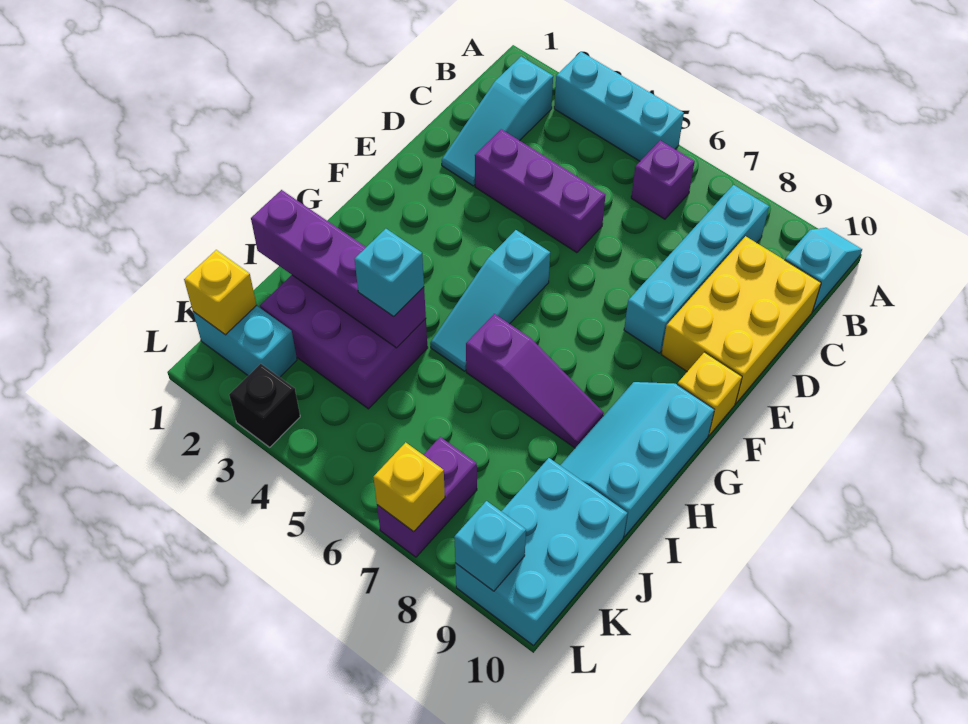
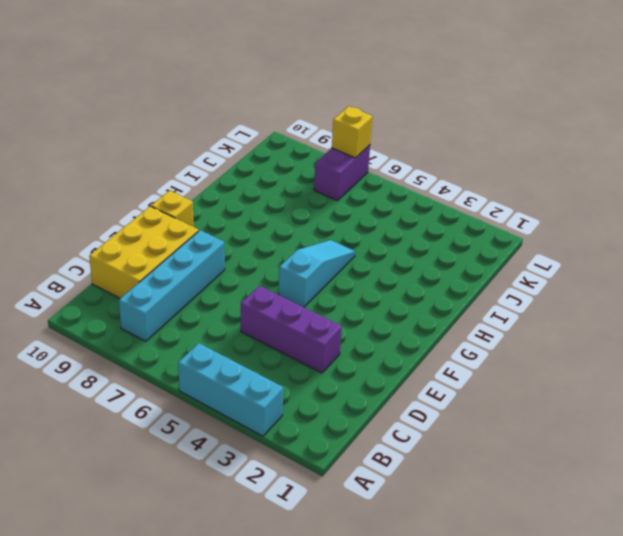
none -> cyan slope A10:B10 level 1 top B
none -> cyan slope B2:D2 level 1 top B
none -> purple brick B6 level 1

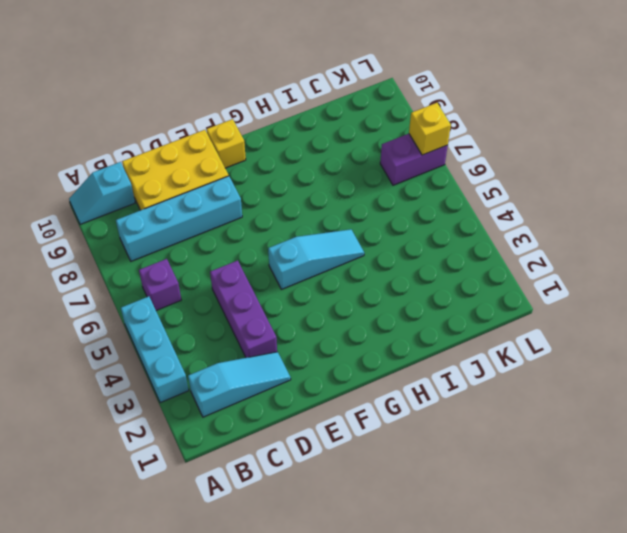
none -> cyan slope G9:I10 level 1 top 10
none -> purple slope H6:H8 level 1 top 6
none -> purple brick I2:J4 level 1

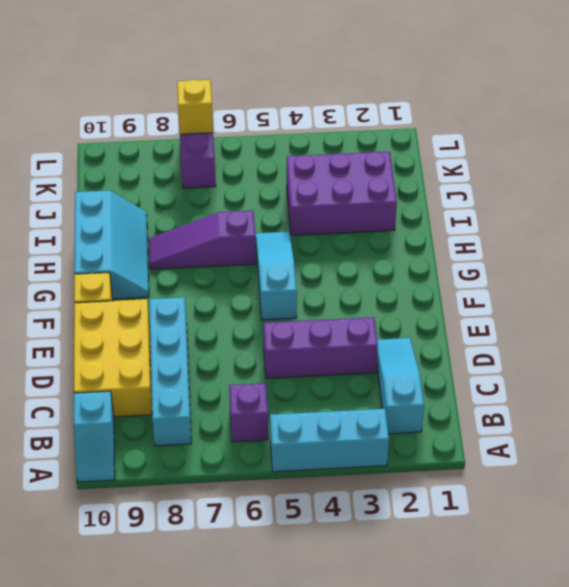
none -> cyan brick J9:L10 level 1
none -> cyan brick K1:K2 level 1
none -> black brick L3 level 1

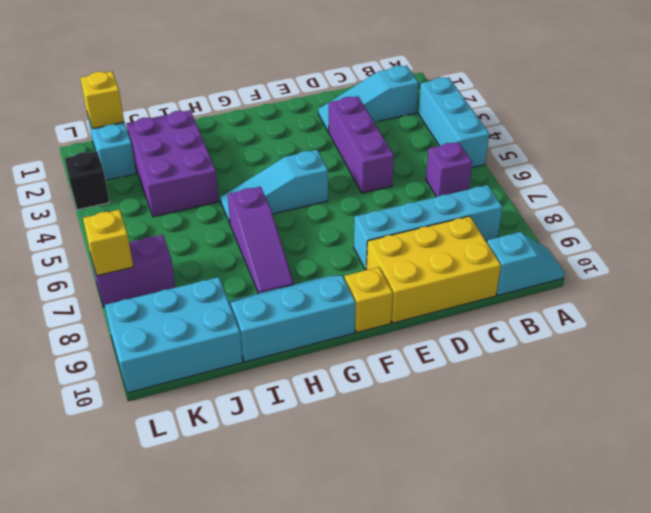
none -> purple brick I1:I4 level 2
none -> cyan brick L9 level 2
none -> cyan brick I4 level 3

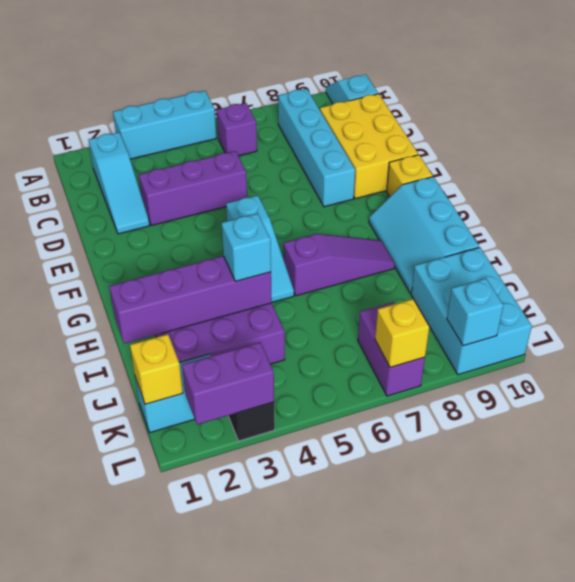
purple brick L2:L3 level 2 -> none

